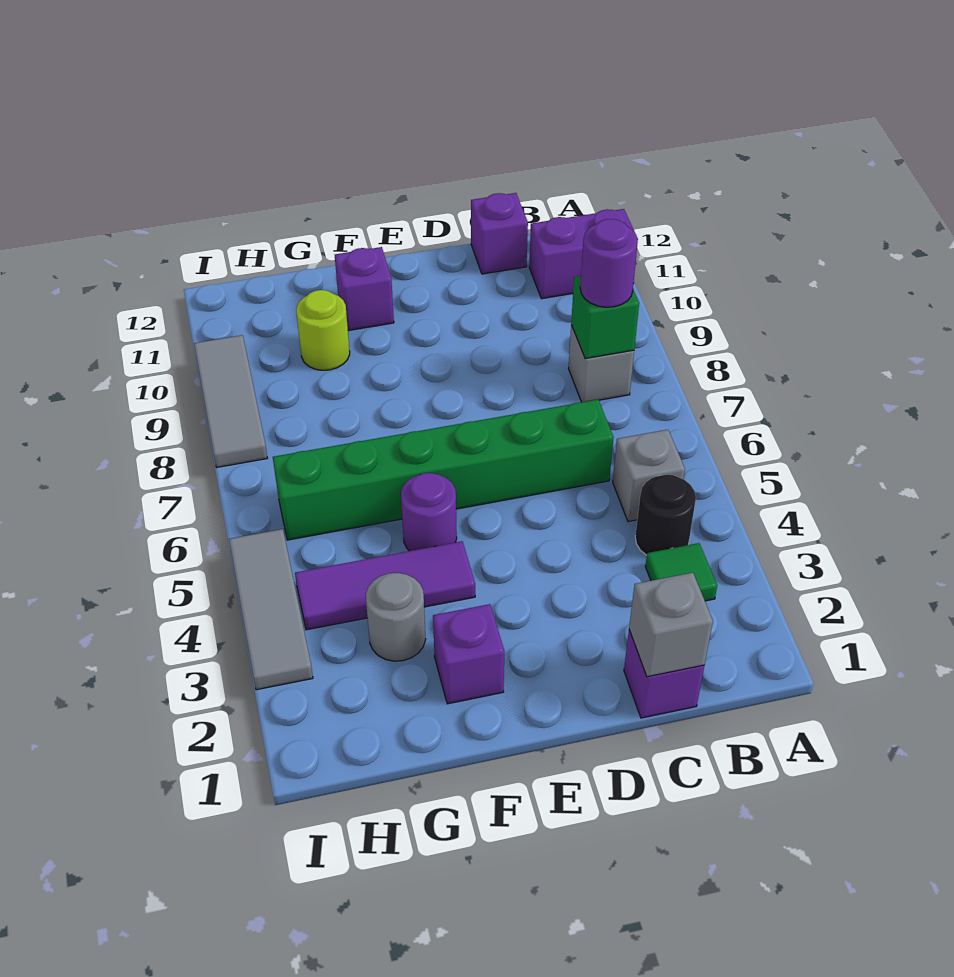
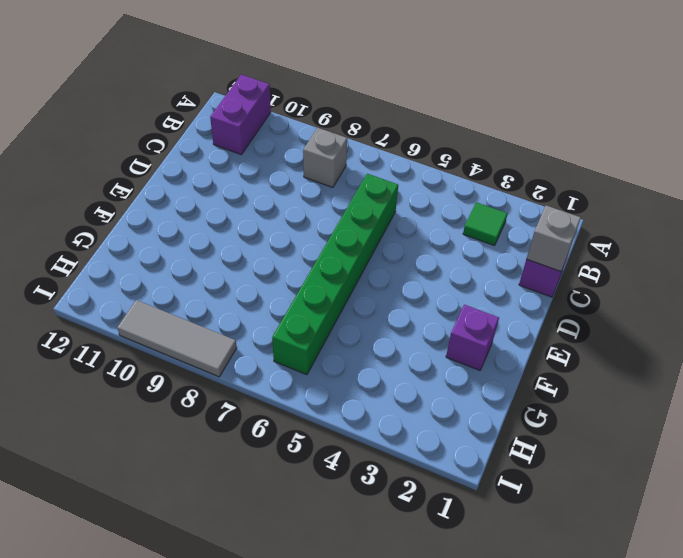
none -> black round brick B4 level 1
none -> grey brick B5 level 1
none -> purple brick C12 level 1

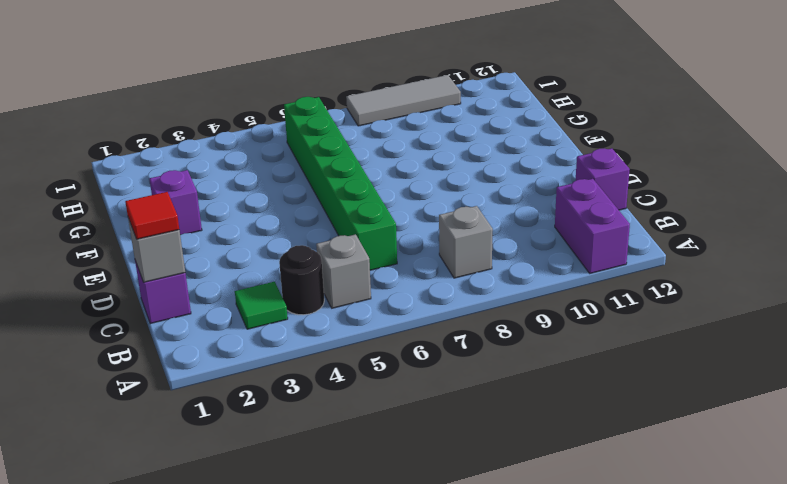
red tile C1 level 3 -> none
none -> purple tile F4:H4 level 1
none -> purple round brick F5 level 1
none -> purple brick F11 level 1

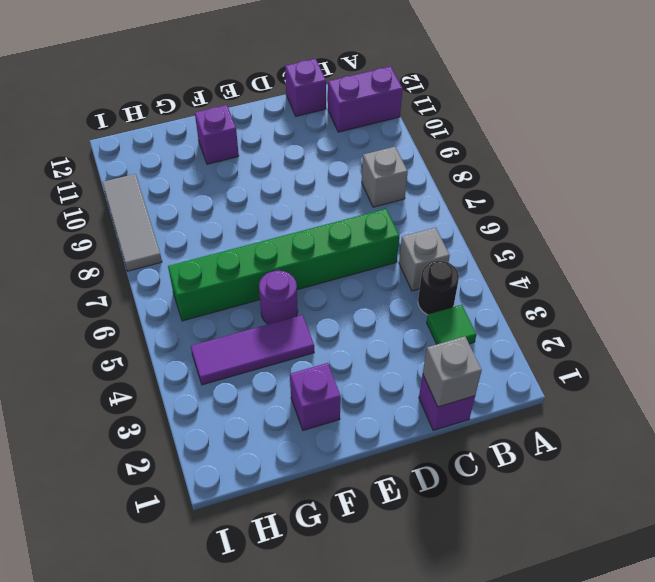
none -> grey round brick G3 level 1
none -> lime round brick G10 level 1
none -> grey tile I3:I5 level 1

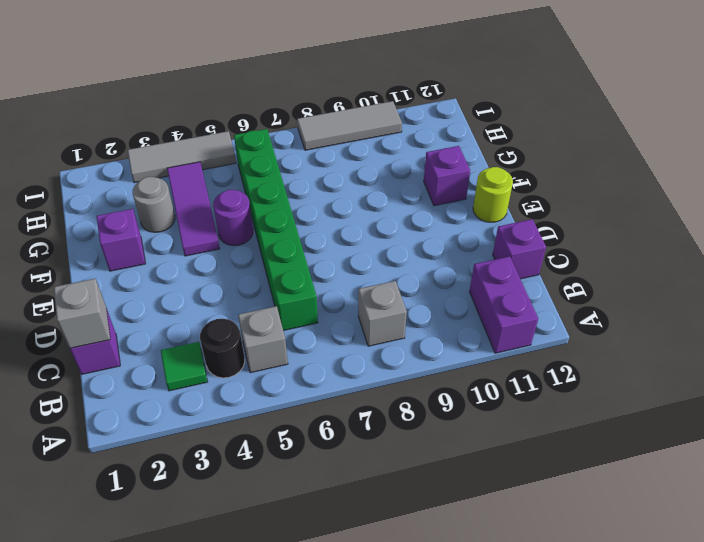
lime round brick E12 level 1 -> lime round brick G10 level 1
none -> green brick B8 level 2
none -> purple round brick B8 level 3

